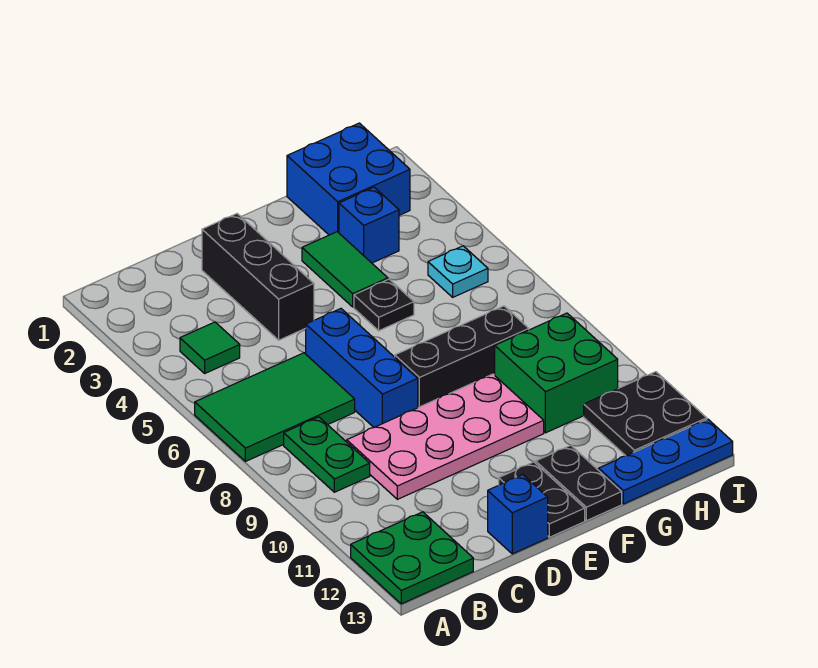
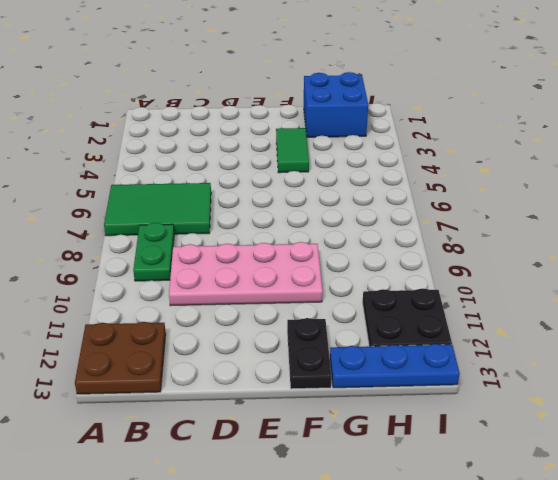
brown plate A12:B13 level 1 -> green plate A12:B13 level 1
none -> green tile B4 level 1
none -> black brick D2:D4 level 1
none -> blue brick D6:D8 level 1

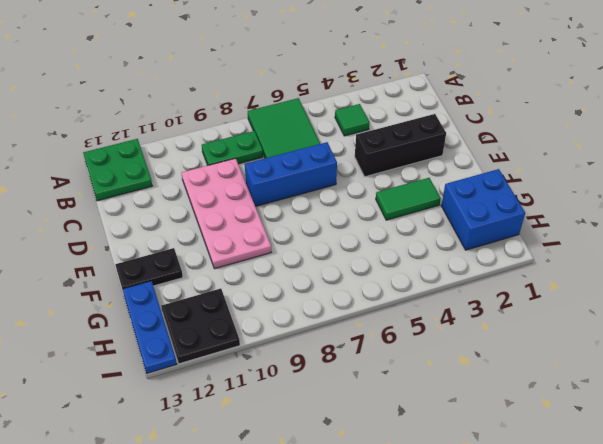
none -> blue brick D13 level 1
none -> black brick E8:G8 level 1
none -> black plate E12:E13 level 1

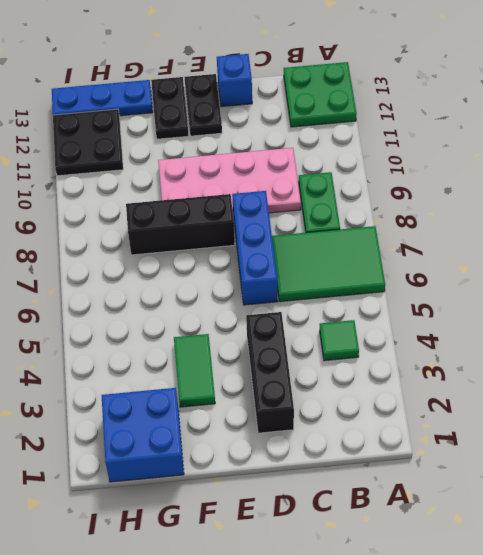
none -> black plate F5 level 1
none -> blue brick G3 level 1
none -> green brick G9:H10 level 1

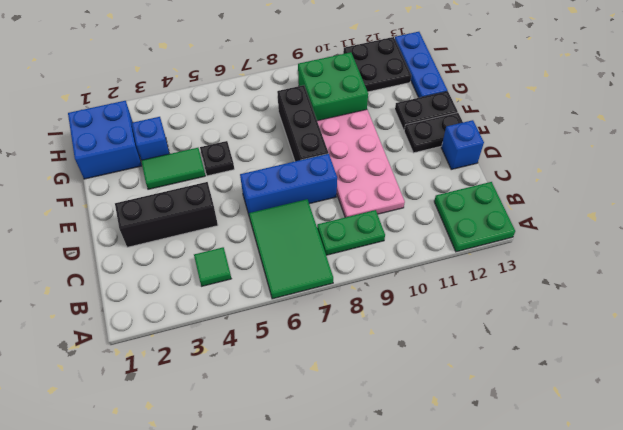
none -> cyan plate H5 level 1

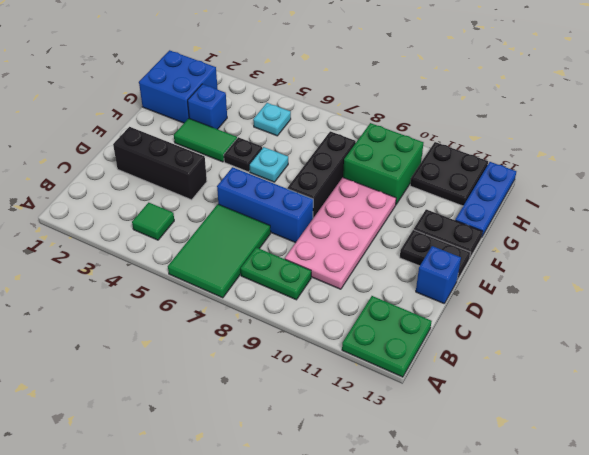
cyan plate F6 level 1 -> none

